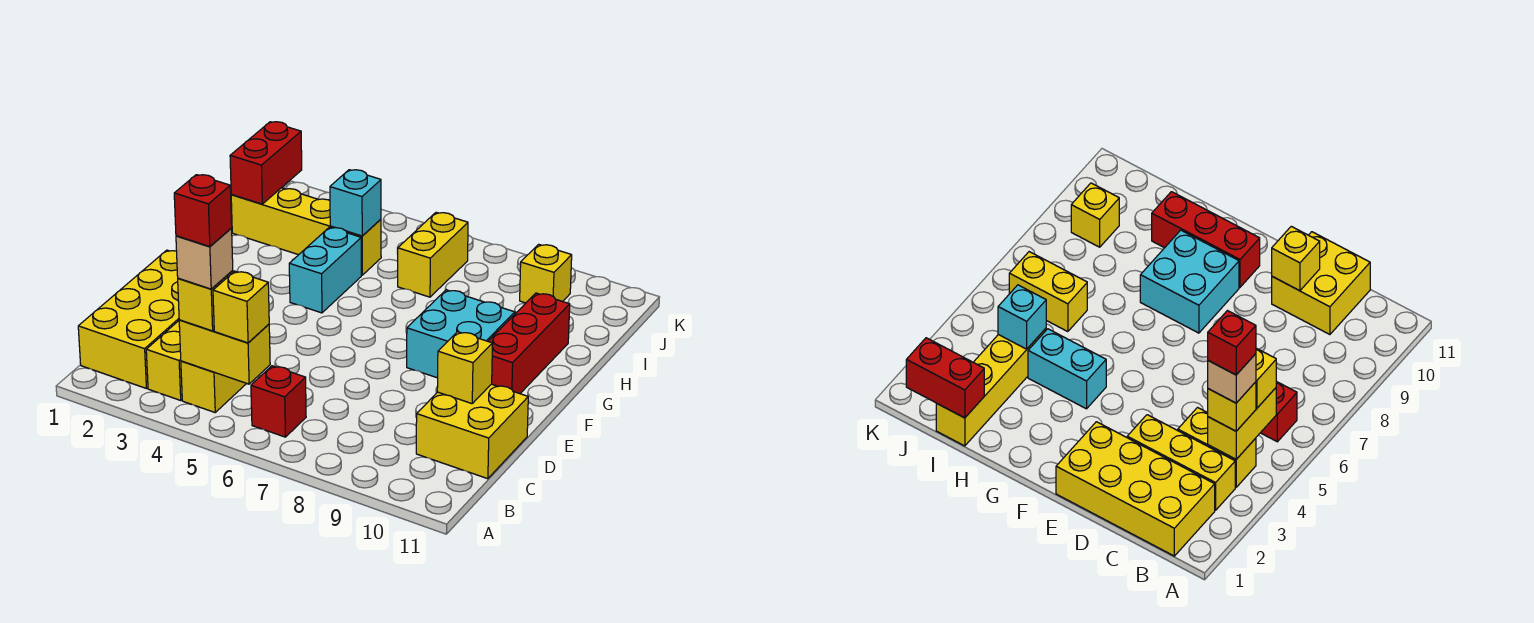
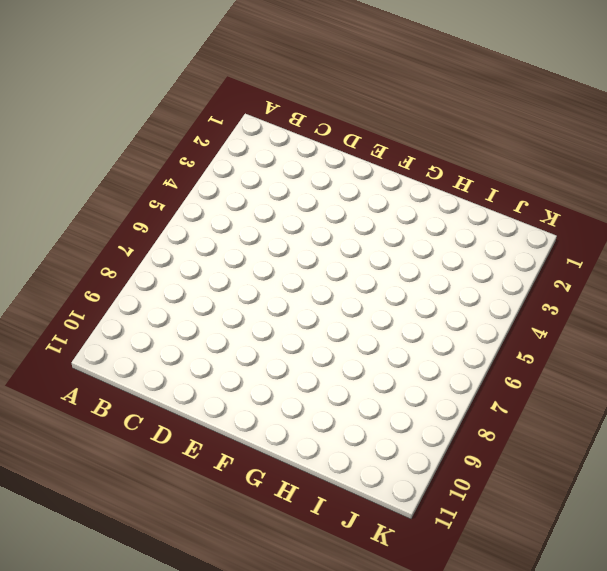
none -> yellow brick B1:E2 level 1
none -> yellow brick B3:D3 level 1
none -> yellow brick B4:C4 level 1

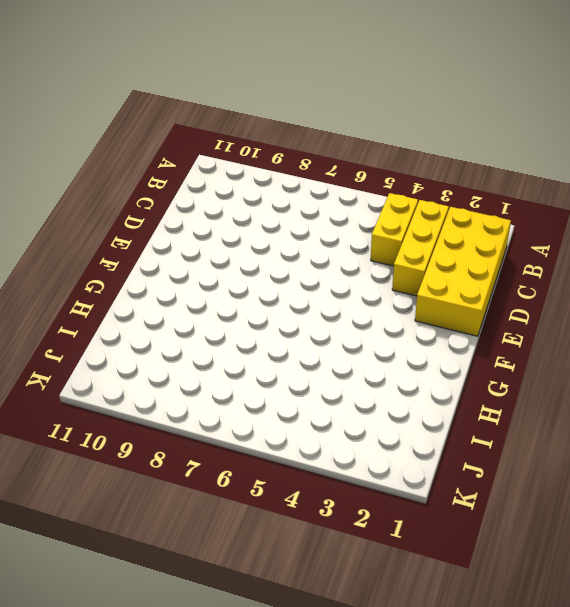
none -> red brick B6 level 1
none -> yellow brick C10:D11 level 1
none -> cyan brick F8:G9 level 1

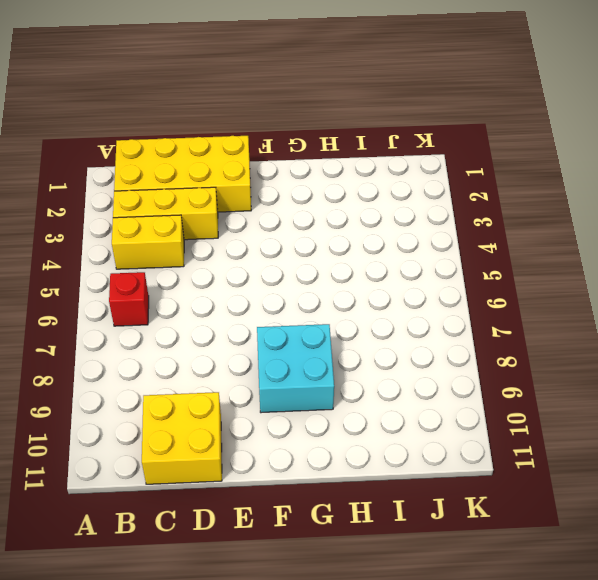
none -> red brick F10:H10 level 1
none -> cyan brick G4:H4 level 1
none -> yellow brick I1:I4 level 1

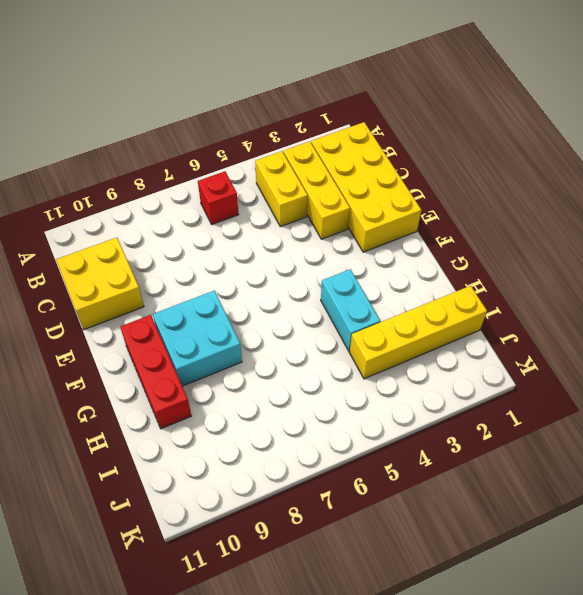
none -> yellow brick I6:J6 level 1
none -> yellow brick J9 level 1
none -> yellow brick B4:B5 level 2

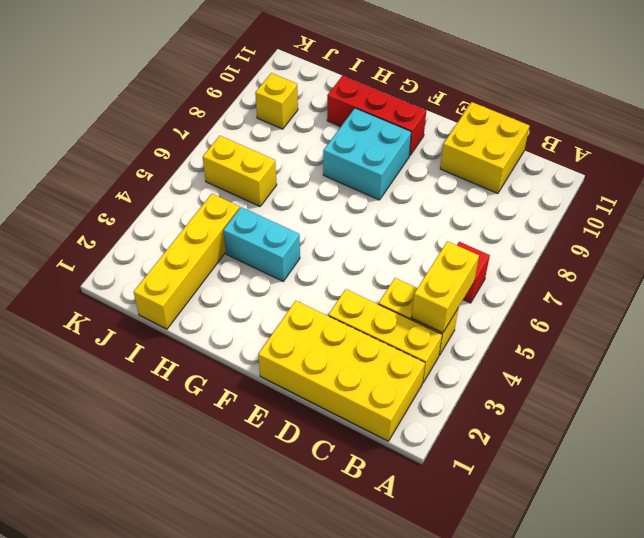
none -> yellow brick D10 level 2
none -> red brick I1:J1 level 2
none -> cyan brick I4 level 2

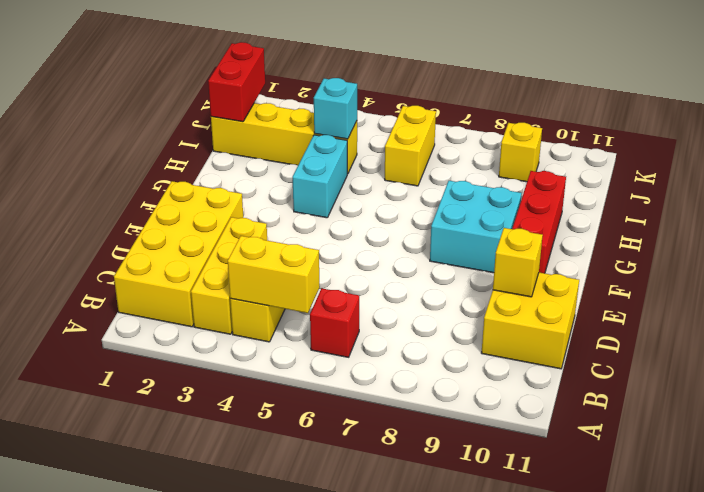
none -> yellow brick B4 level 3
none -> yellow brick B5 level 3
none -> tan brick B4 level 4

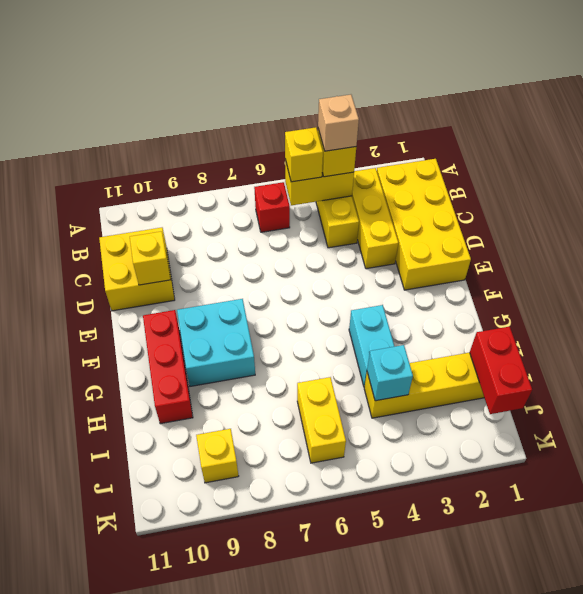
none -> red brick B4 level 5

